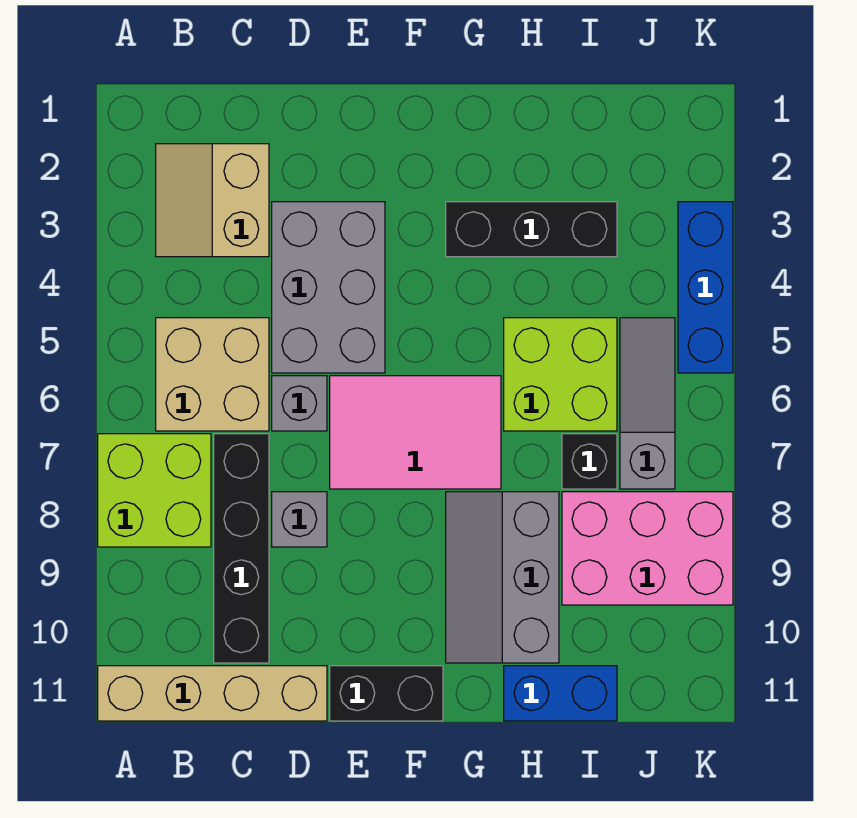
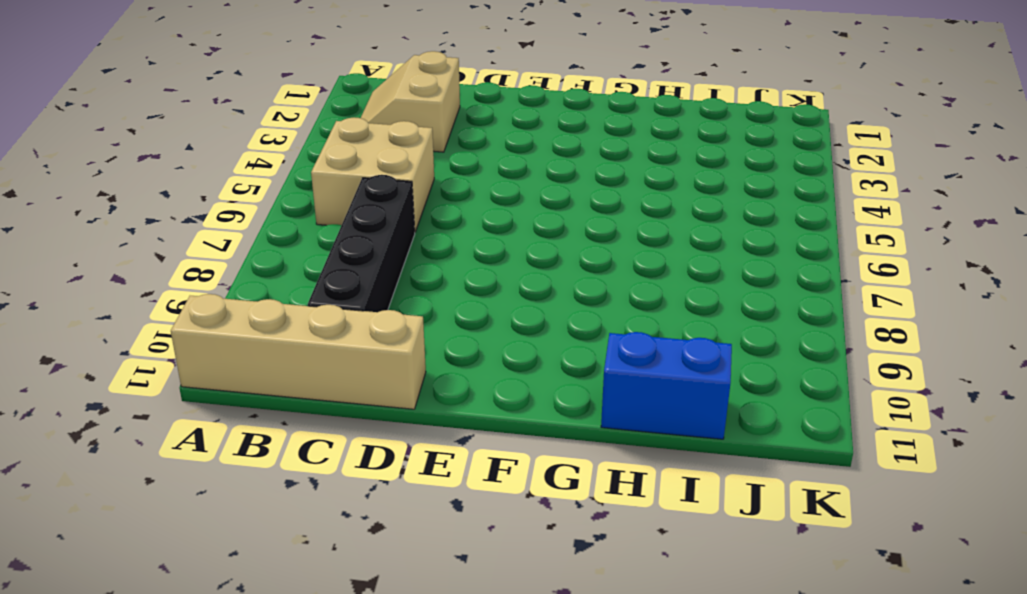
none -> lime brick A7:B8 level 1
none -> grey brick D3:E5 level 1
none -> grey brick D6 level 1

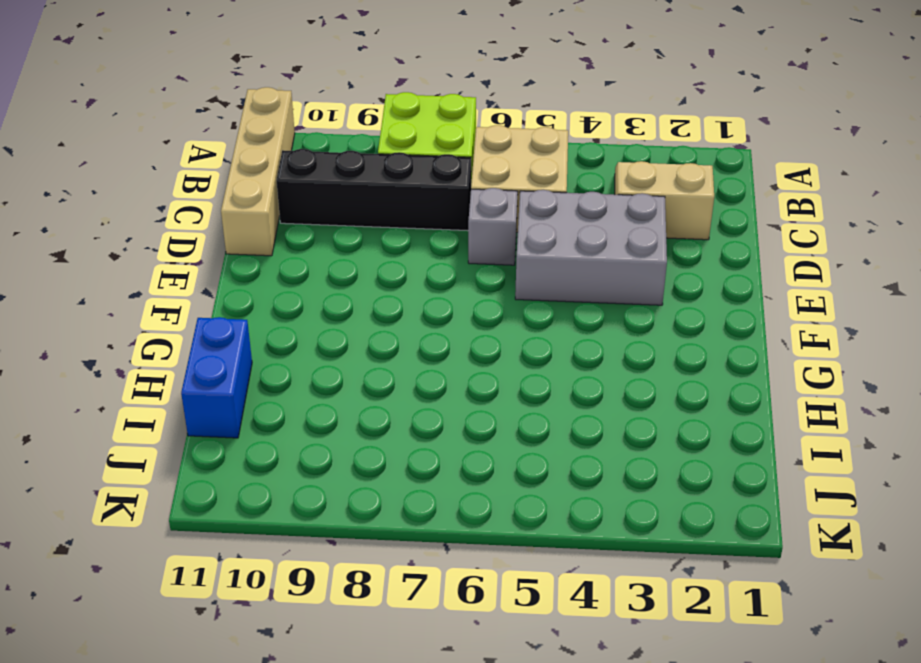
none -> grey brick D8 level 1
none -> pink tile E6:G7 level 1
none -> black brick E11:F11 level 1

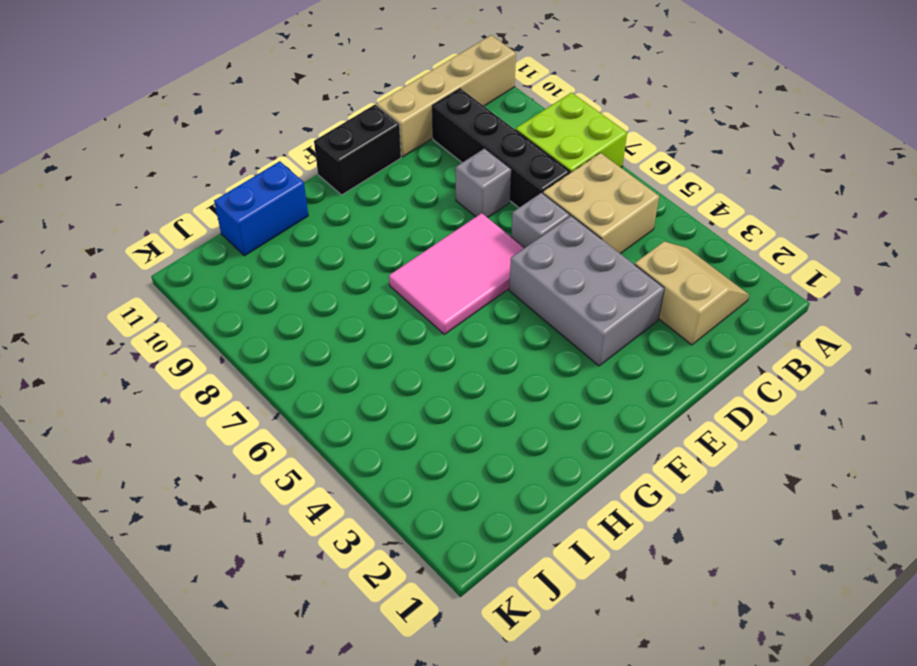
none -> black brick G3:I3 level 1
none -> grey slope G8:H10 level 1 top H
none -> lime brick H5:I6 level 1

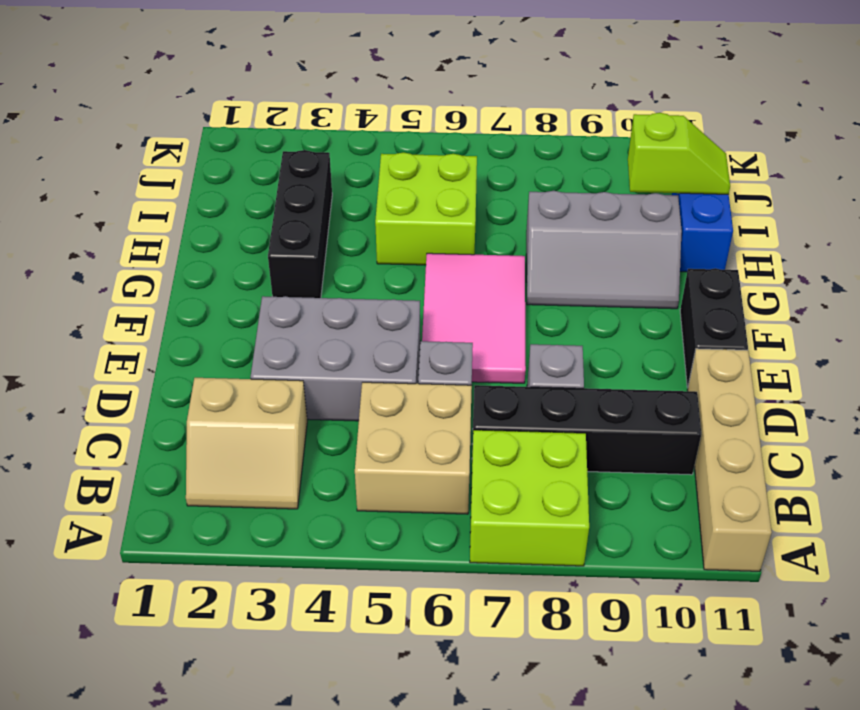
lime slope I10:I11 level 2 top 10 -> none
none -> black brick I7 level 1
none -> pink brick I8:K9 level 1
none -> grey slope J5:J7 level 1 top 7

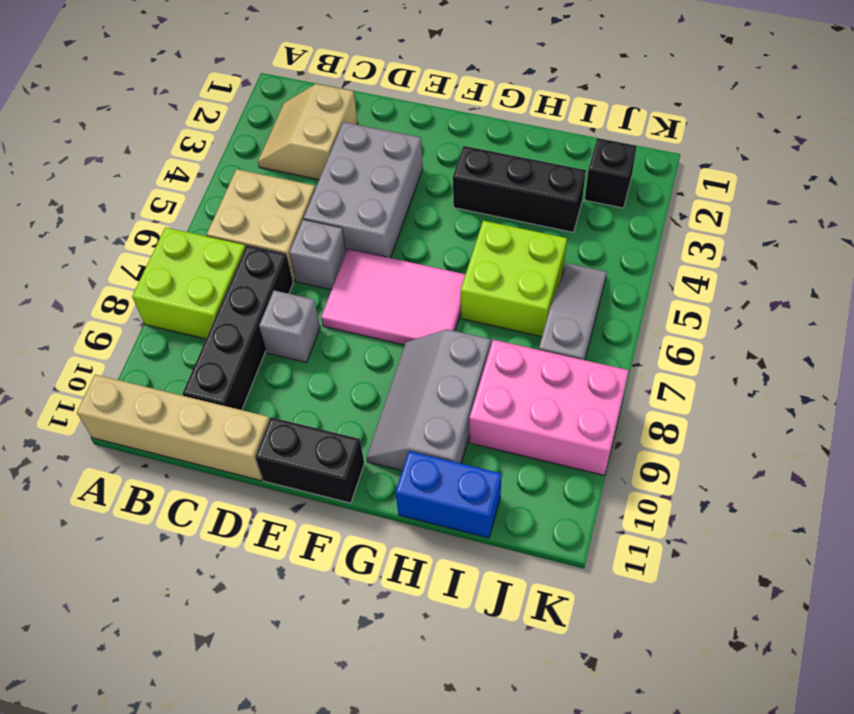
black brick J2 level 1 -> black brick I7 level 1
none -> blue brick K3:K5 level 1

